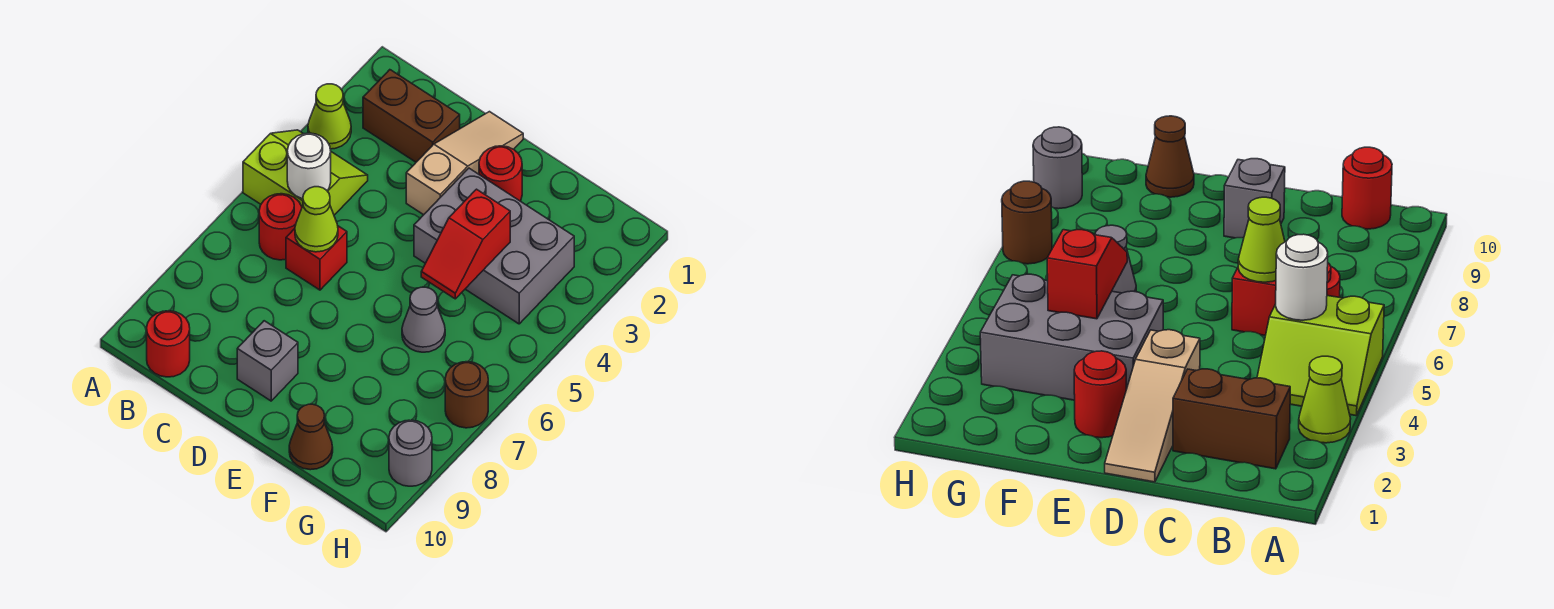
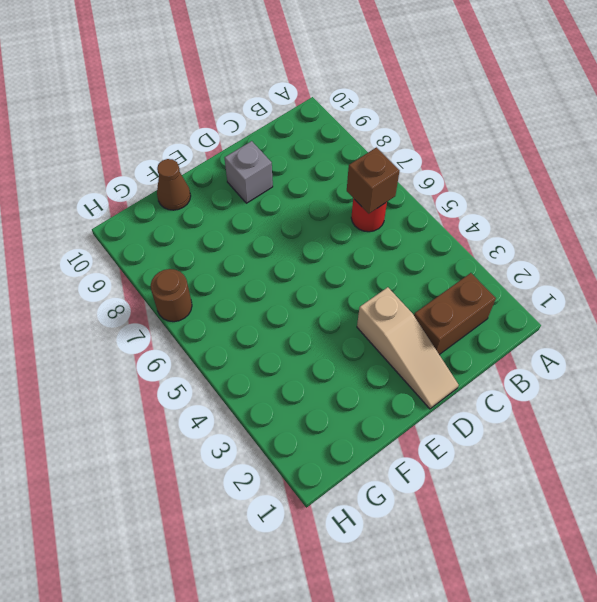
brown brick B6 level 2 -> none
none -> lime cone A3 level 1
none -> lime slope A4:B5 level 1 top 5
none -> red round brick B10 level 1

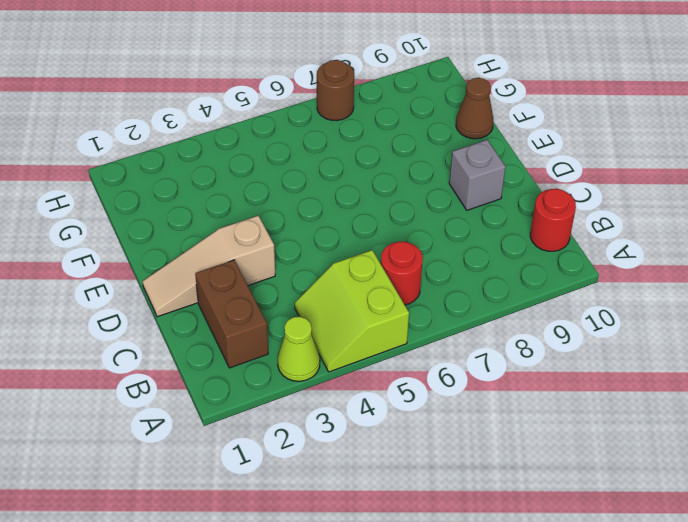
none -> red brick C6 level 1
none -> red round brick E2 level 1
none -> grey brick E3:G4 level 1

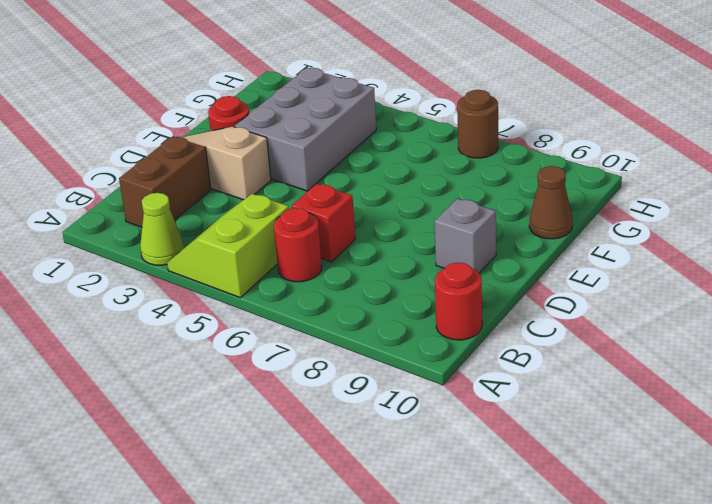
none -> grey cone F6 level 1
none -> grey round brick H9 level 1
none -> white round brick B5 level 2

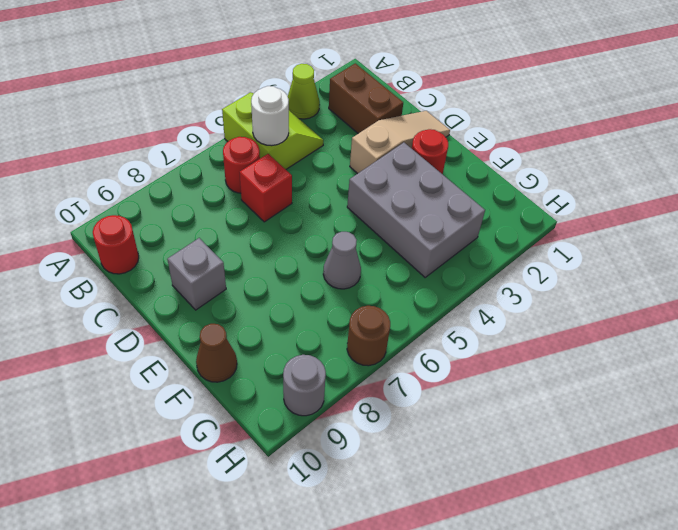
none -> lime cone C6 level 2
none -> red slope F4:F5 level 2 top 4

